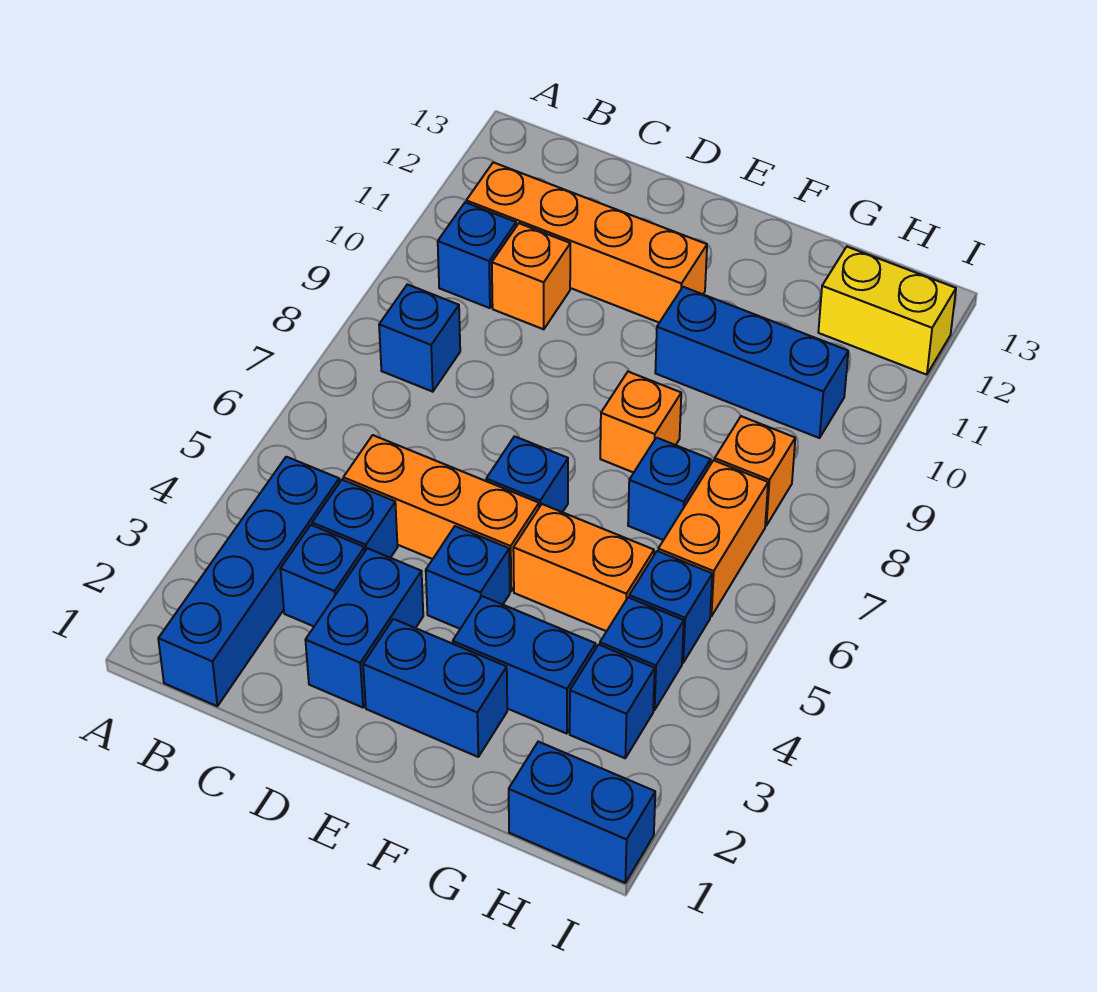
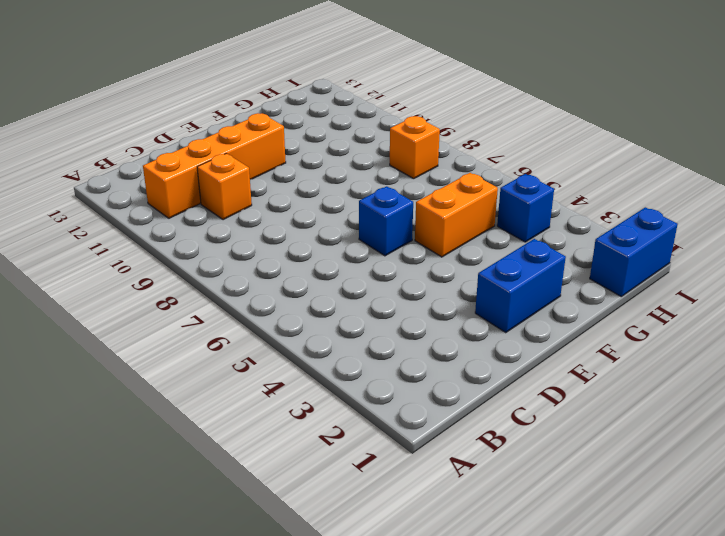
none -> blue brick B1:B4 level 1
none -> blue brick B8 level 1
none -> blue brick B10 level 1

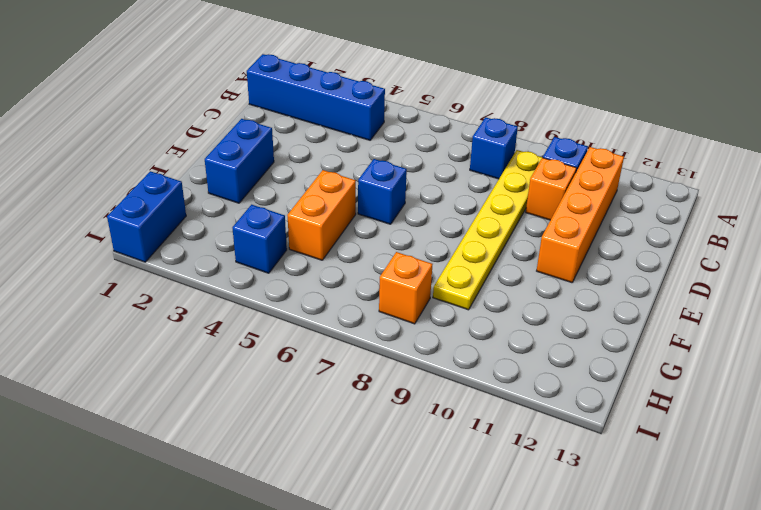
yellow plate B9:G9 level 1 -> none
none -> blue brick C3 level 1
none -> blue brick C4 level 1
none -> orange brick C5:E5 level 1

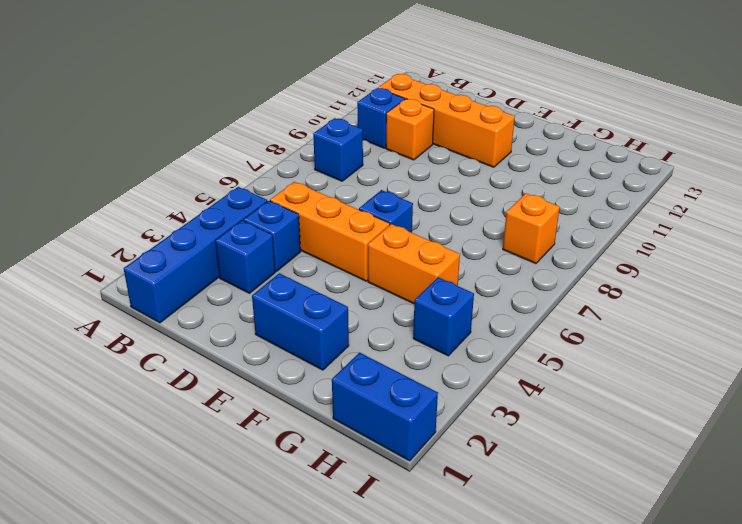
none -> blue brick D2:D3 level 1
none -> blue brick E4 level 1
none -> blue brick F3:G3 level 1

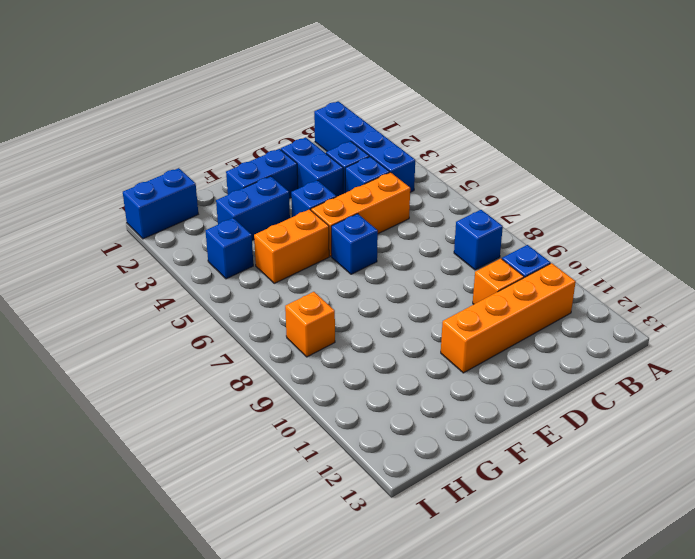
none -> orange brick F8 level 1
none -> blue brick F10:H10 level 1
none -> blue brick G7 level 1

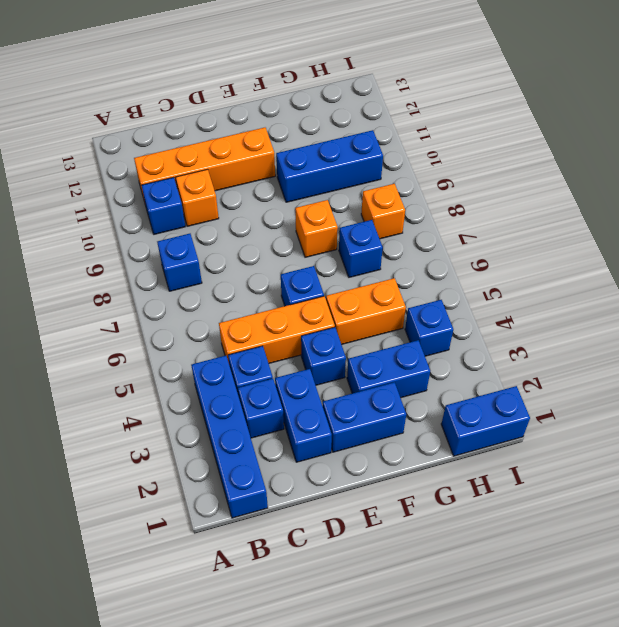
none -> blue brick H3 level 1
none -> blue brick H5 level 1
none -> orange brick H6:H7 level 1

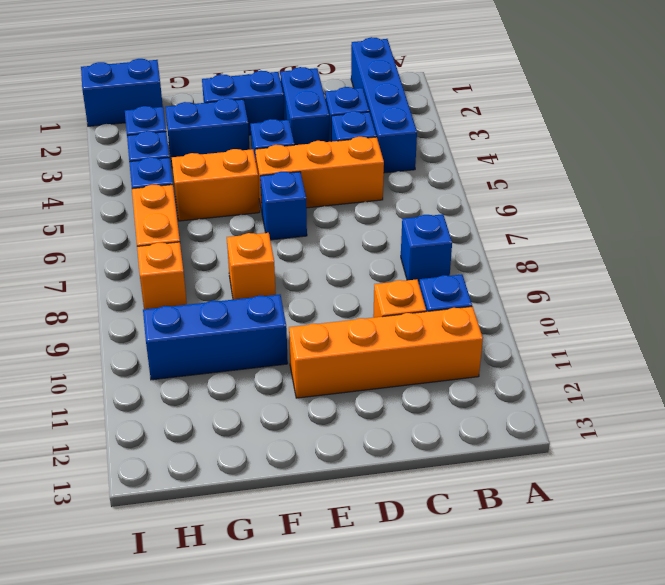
none -> blue brick G7 level 1
none -> yellow brick H12:I12 level 1

